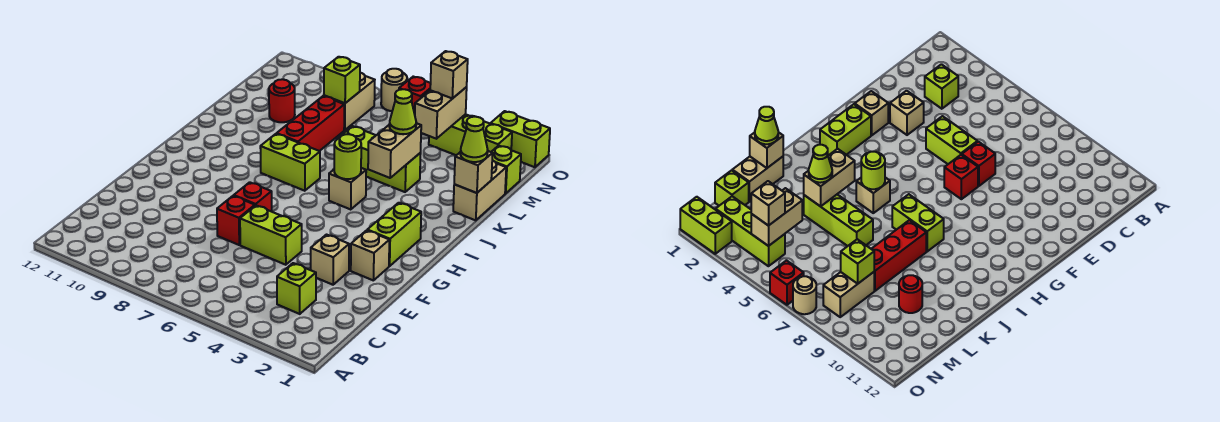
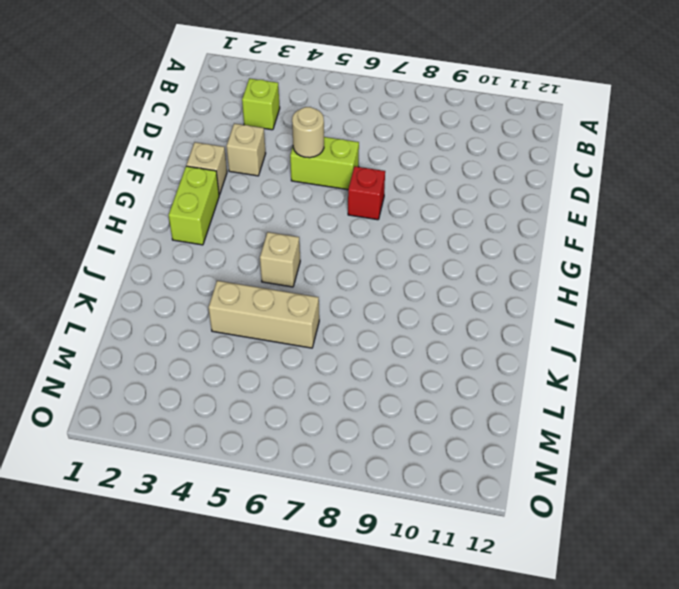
tan round brick E5 level 2 -> tan round brick O7 level 1
tan brick K4:K6 level 1 -> lime brick K4:K6 level 1
none -> red brick E7 level 1
none -> lime brick I7:I8 level 1
none -> red brick J8:L8 level 1

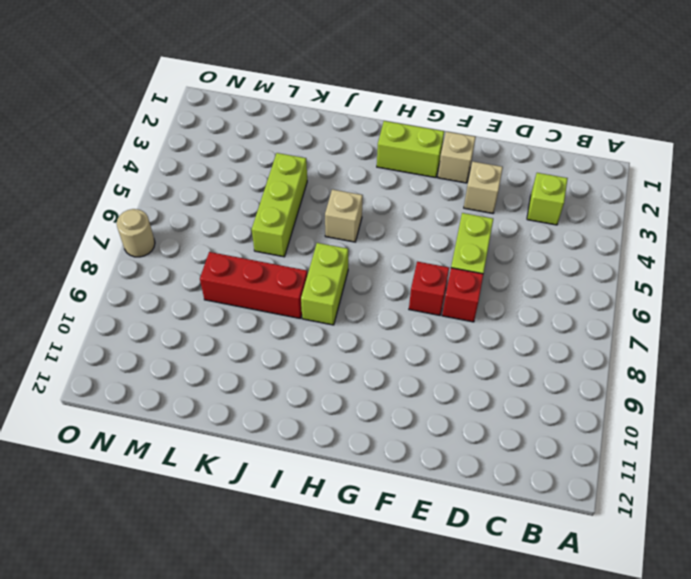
none -> tan brick K1:L1 level 1
none -> red round brick L10 level 1
none -> lime brick M1 level 1

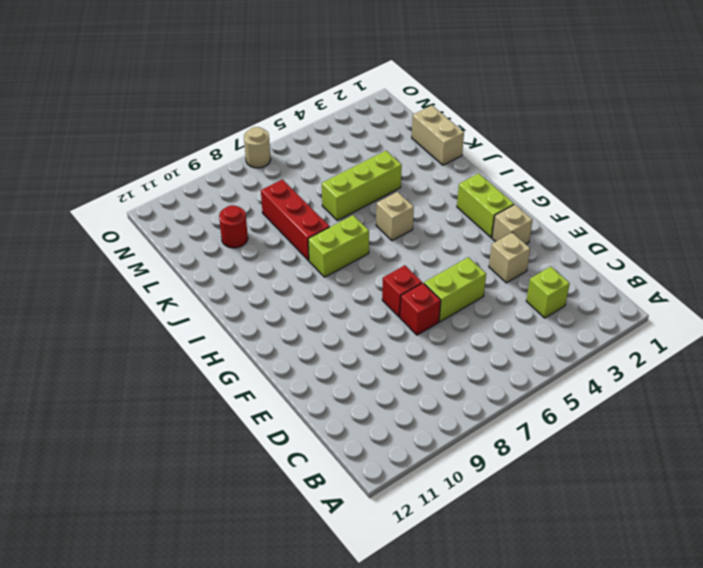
none -> lime brick M1 level 1
none -> tan brick M8:N8 level 1
none -> lime brick N2:N4 level 1

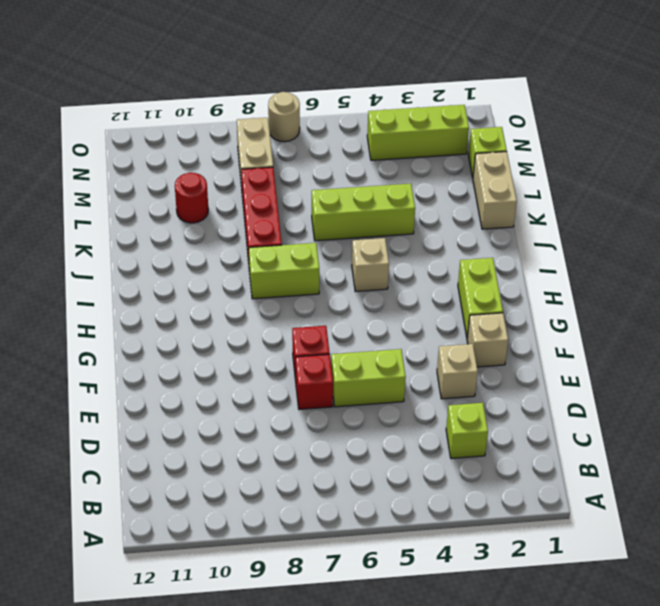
none -> lime brick O1:O2 level 1
none -> red brick O6 level 1
none -> lime round brick I5 level 2

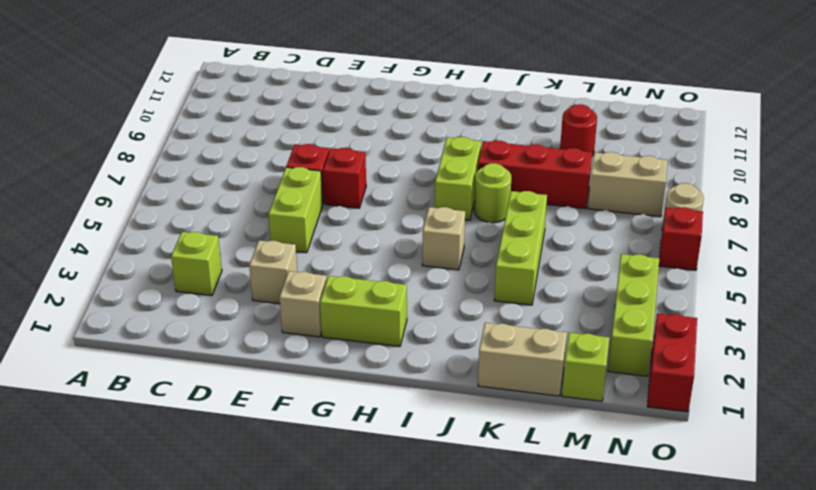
lime round brick J7 level 1 -> lime round brick I5 level 2
red brick O1:O2 level 1 -> lime brick O1:O2 level 1
none -> tan brick J4:K4 level 2
none -> tan brick K1 level 2
none -> tan brick M4:N4 level 2

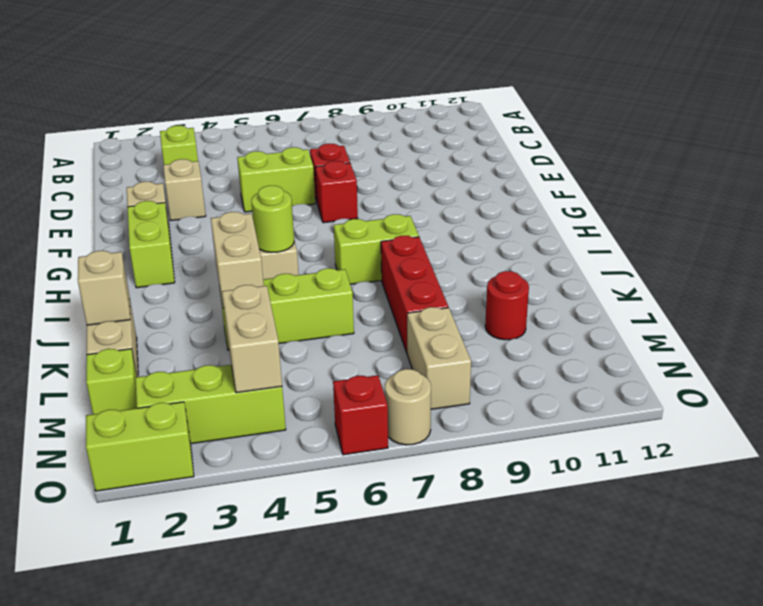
none -> lime brick M8 level 2
none -> lime cone K1 level 3
none -> lime cone K4 level 3

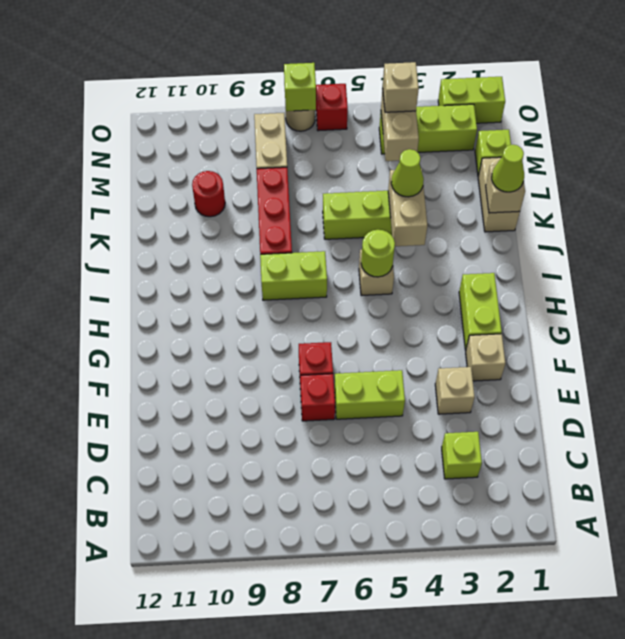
lime brick O7 level 2 -> lime brick M8 level 2

